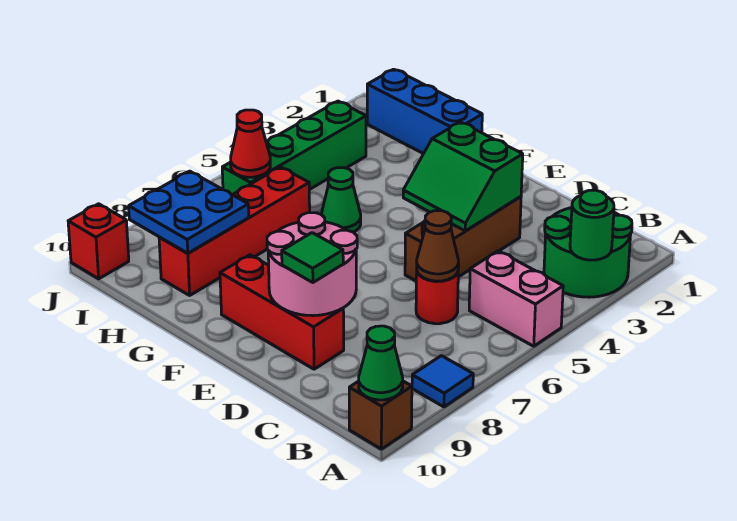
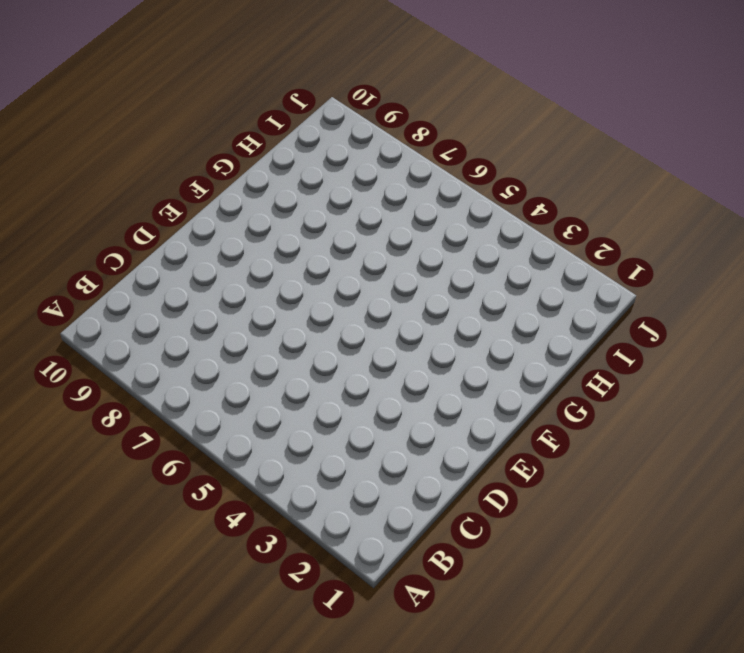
none -> green round brick A2:B3 level 1
none -> pink brick A5:B5 level 1
none -> blue tile A8 level 1

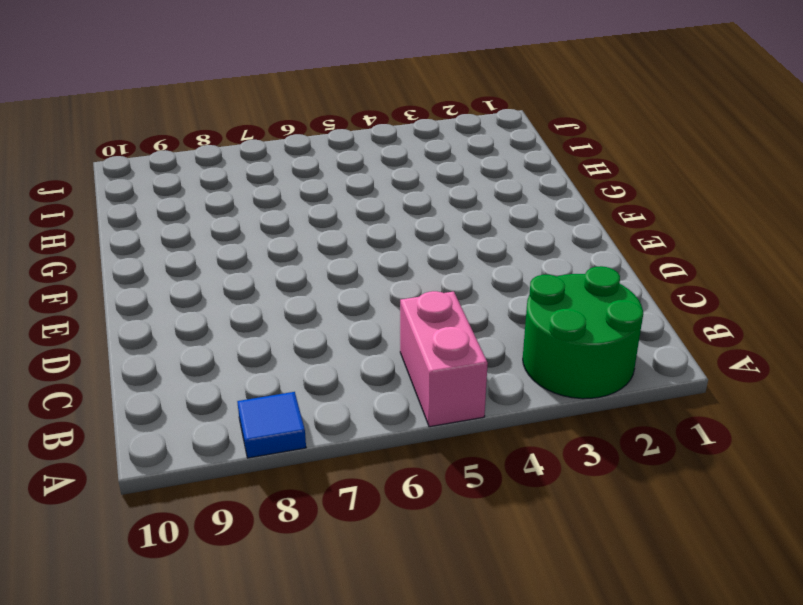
none -> brown brick A10 level 1
none -> red round brick C6 level 1
none -> brown brick D3:D5 level 1

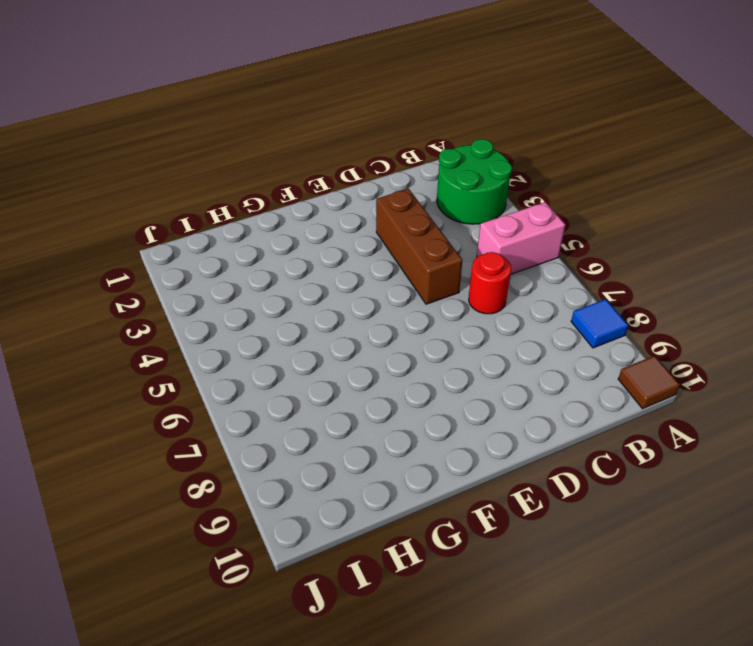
brown tile A10 level 1 -> brown brick A10 level 1
none -> red brick D9:F9 level 1
none -> blue brick G1:I1 level 1
none -> green cone G5 level 1

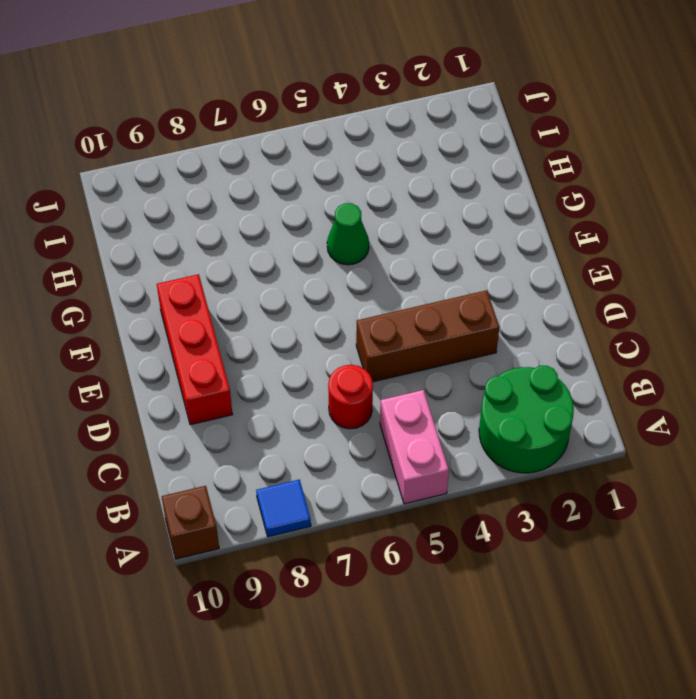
none -> blue brick G1:I1 level 1
none -> red brick H6:H9 level 1
none -> green brick I3:I6 level 1

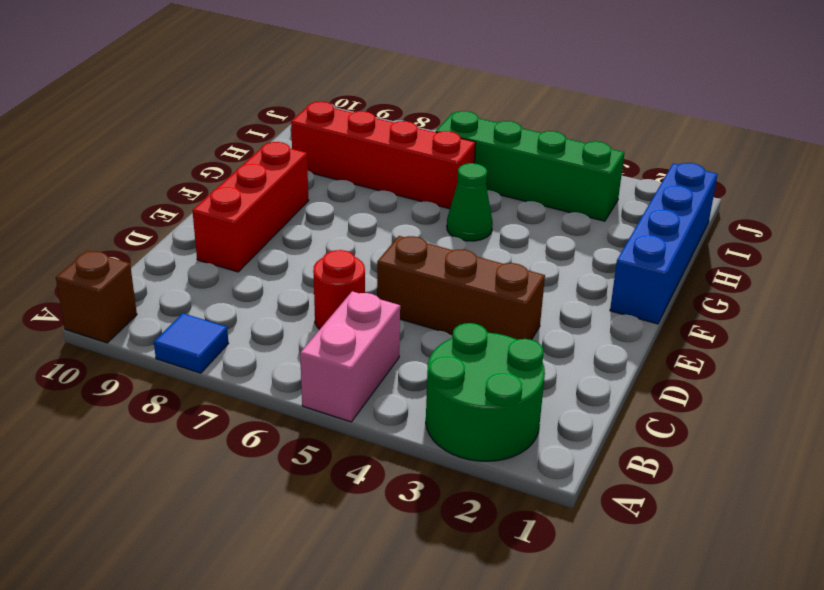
blue brick F1:I1 level 1 -> blue brick G1:I1 level 1
none -> red brick J10 level 1
none -> green round brick A3 level 2
none -> green cone A10 level 2

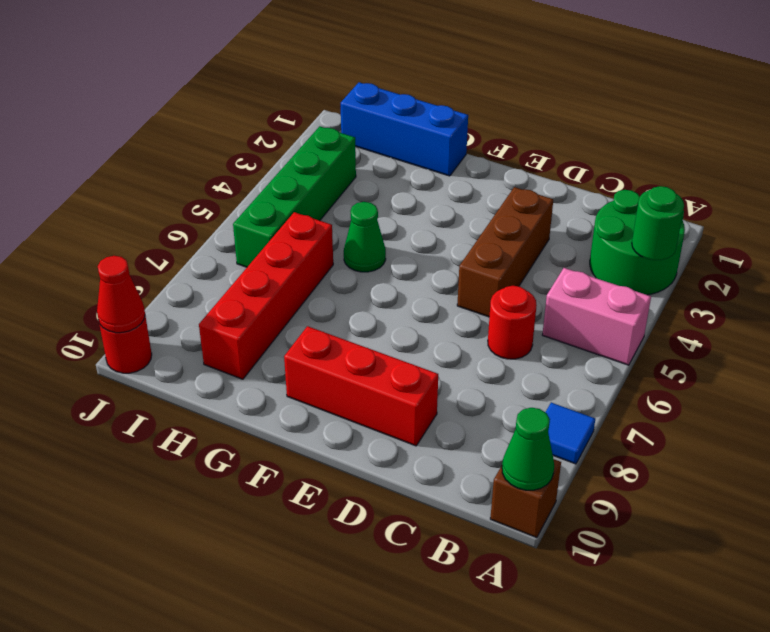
red round brick J10 level 1 -> red brick J10 level 1
red cone J10 level 2 -> red cone I6 level 2
none -> brown cone C6 level 2
none -> green slope D3:E4 level 2 top 3
none -> pink round brick D8:E9 level 2

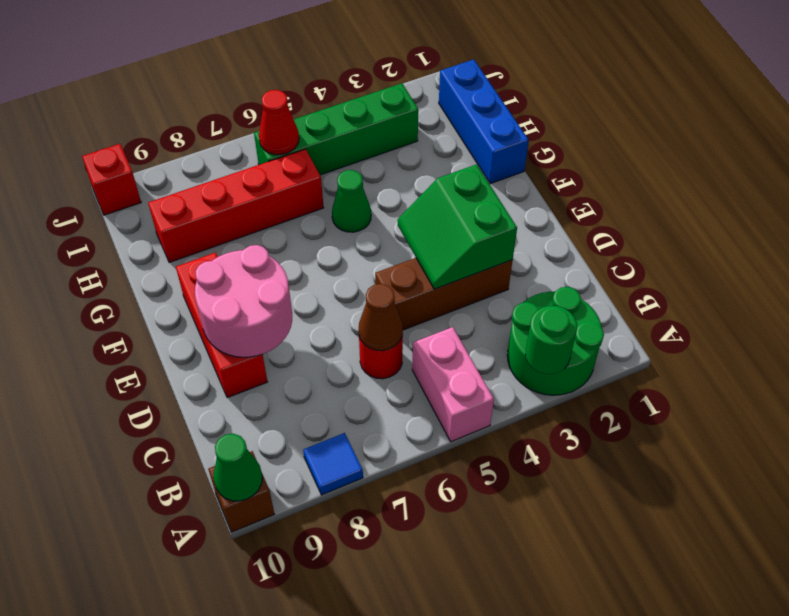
none -> blue plate H8:I9 level 2
none -> green tile D9 level 3

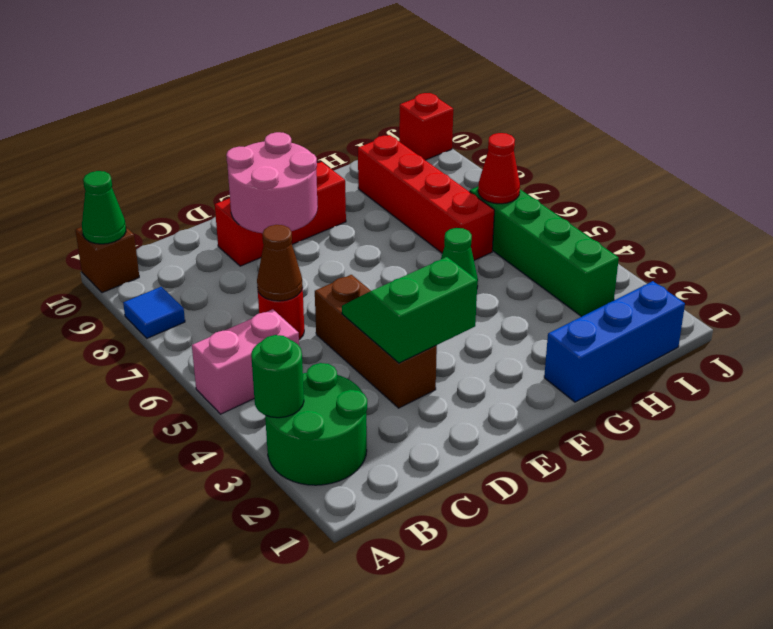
none -> blue plate H8:I9 level 2
none -> green tile D9 level 3

